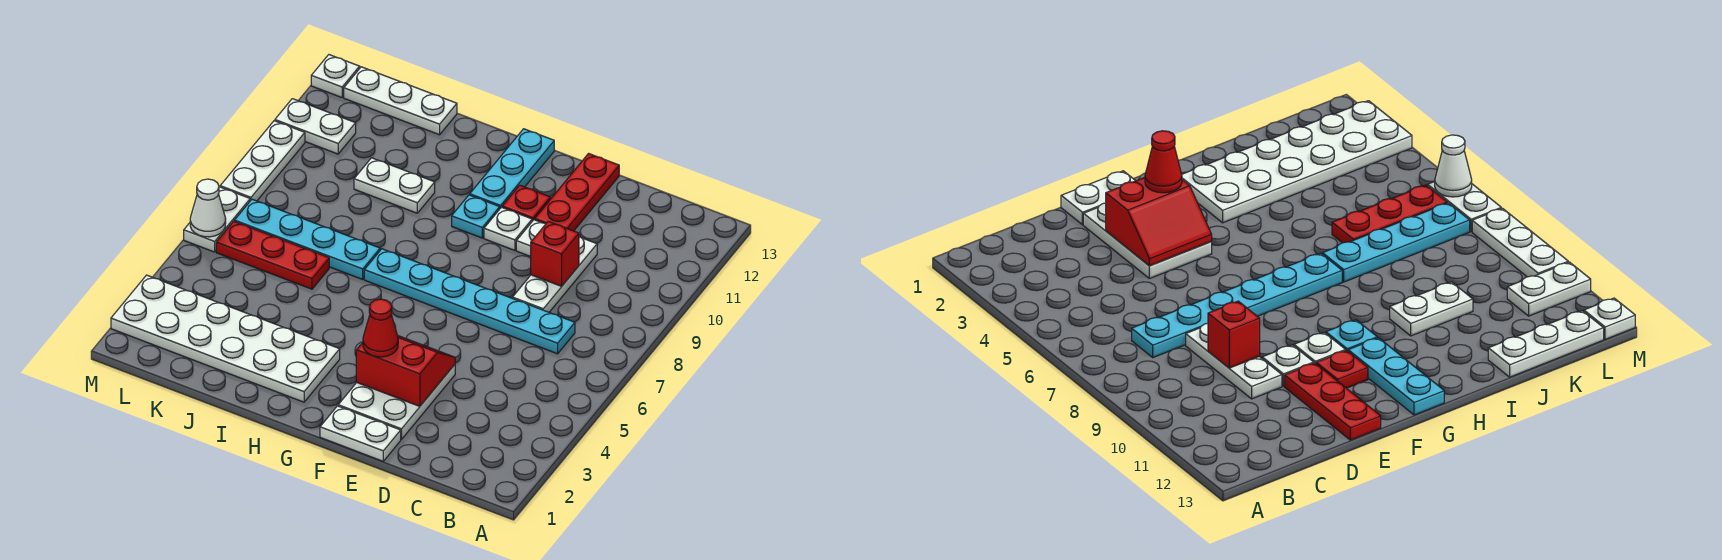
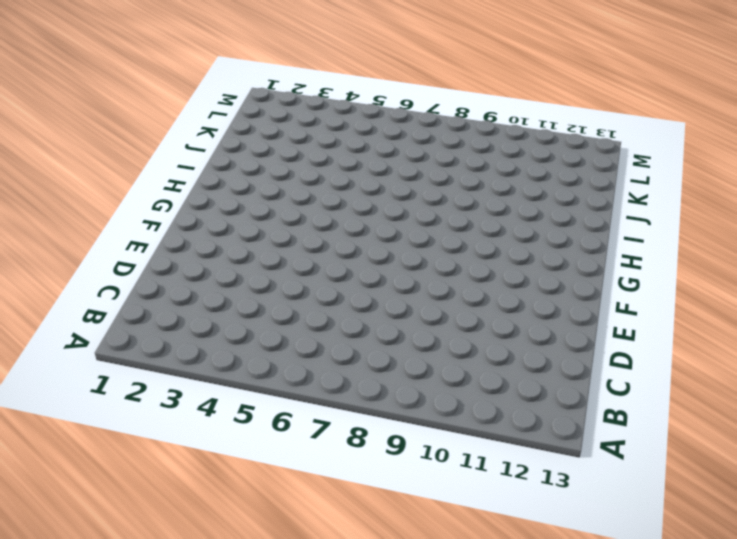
none -> cyan plate C7:H7 level 1
none -> white plate D8:D10 level 1
none -> white plate E1:F1 level 1

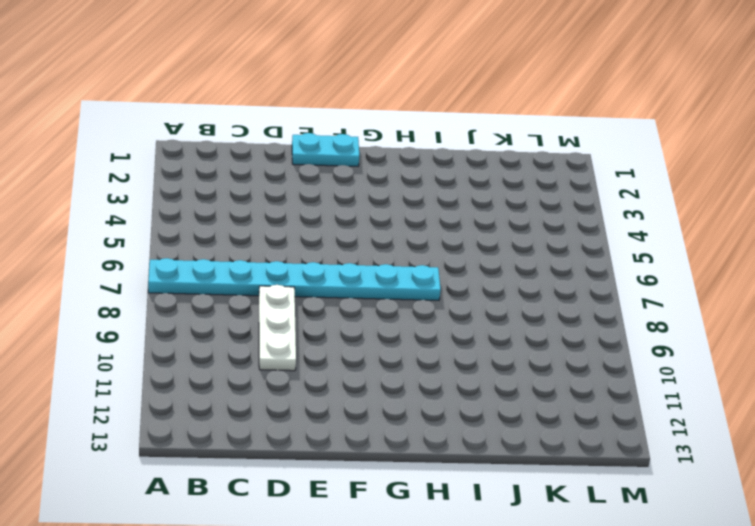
cyan plate A7:H7 level 1 -> cyan plate C7:H7 level 1
cyan plate E1:F1 level 1 -> white plate E1:F1 level 1
none -> white plate E2:F4 level 1
none -> white plate E10 level 1
none -> red plate E11:E13 level 1

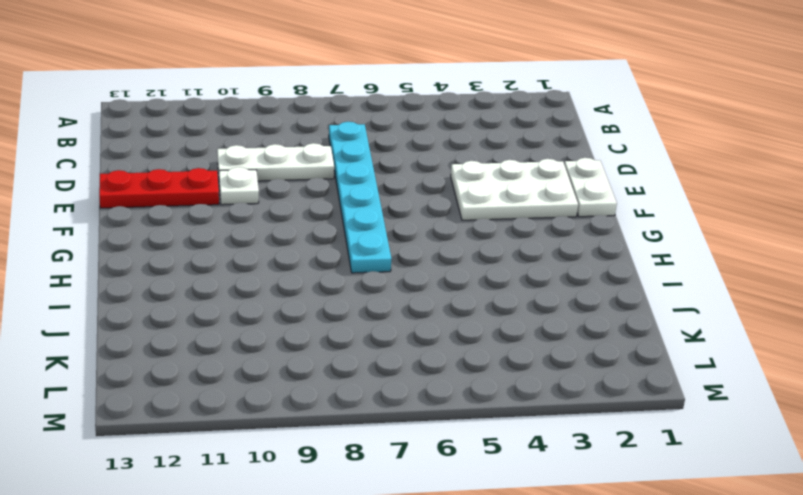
none -> white plate F10 level 1
none -> red plate F11 level 1
none -> cyan plate G10 level 1

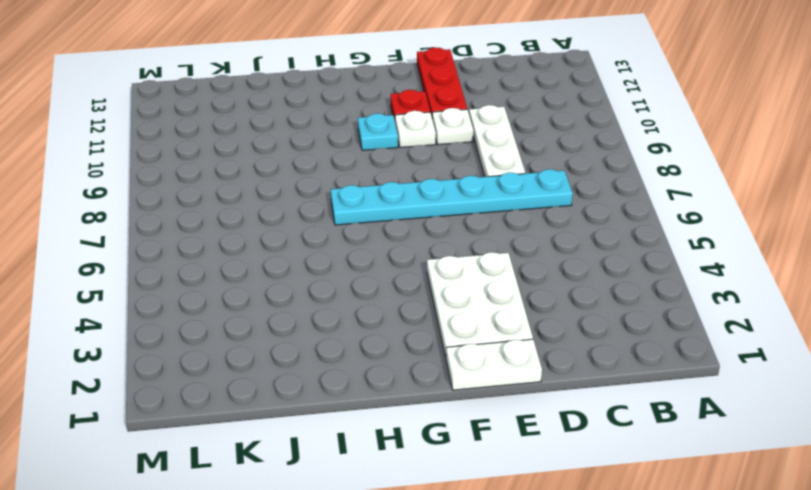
none -> cyan plate G11:G13 level 1
none -> white plate H2:M3 level 1
none -> cyan plate I7:L7 level 1

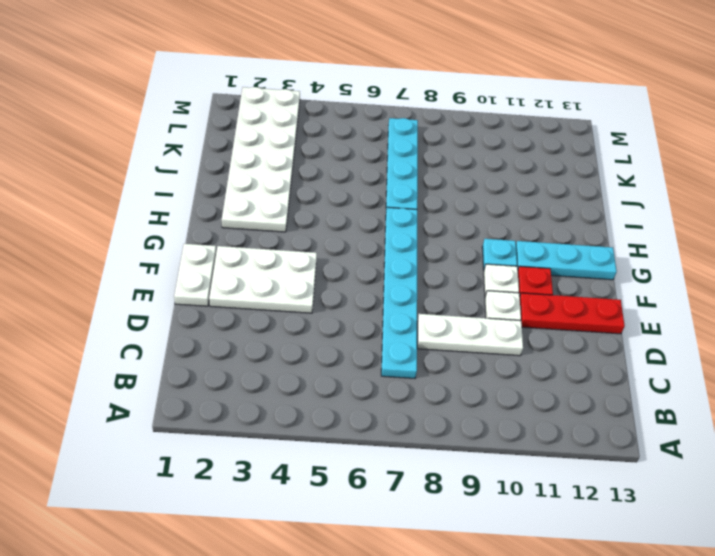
none -> white plate I10:J10 level 1
none -> red plate J6:L6 level 1
none -> white plate J13:L13 level 1

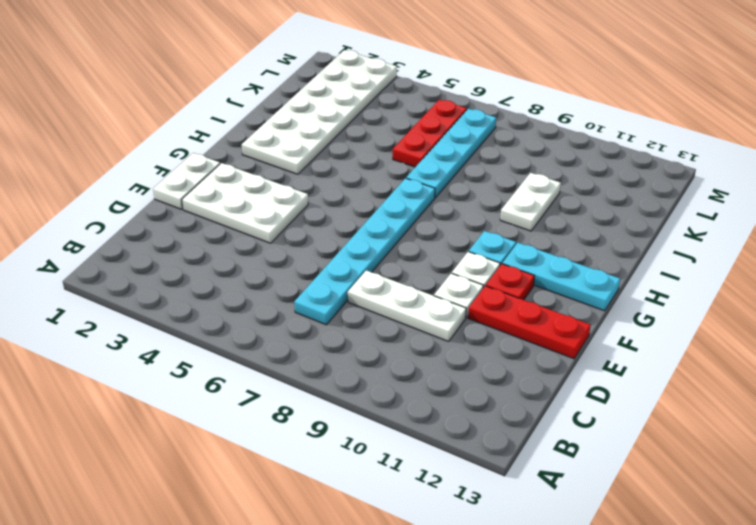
none -> white plate J13:L13 level 1
none -> white plate L11:M11 level 1
none -> white plate M6:M7 level 1

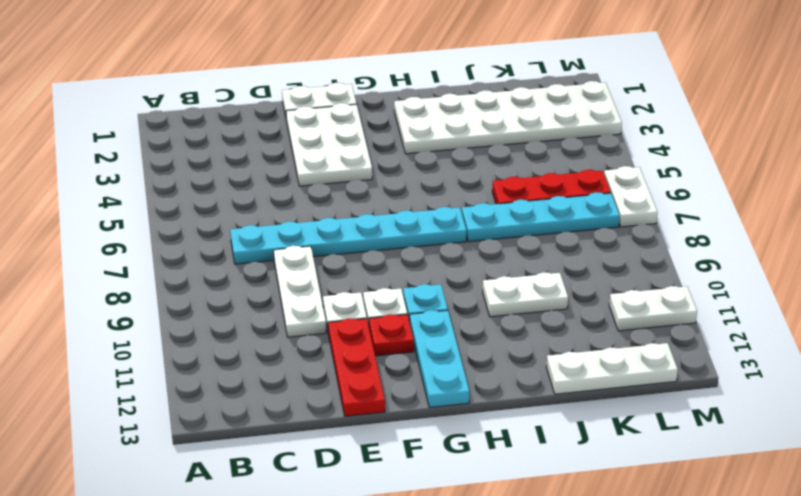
none -> white plate M8:M10 level 1
none -> white plate M13 level 1
none -> red brick D9 level 2

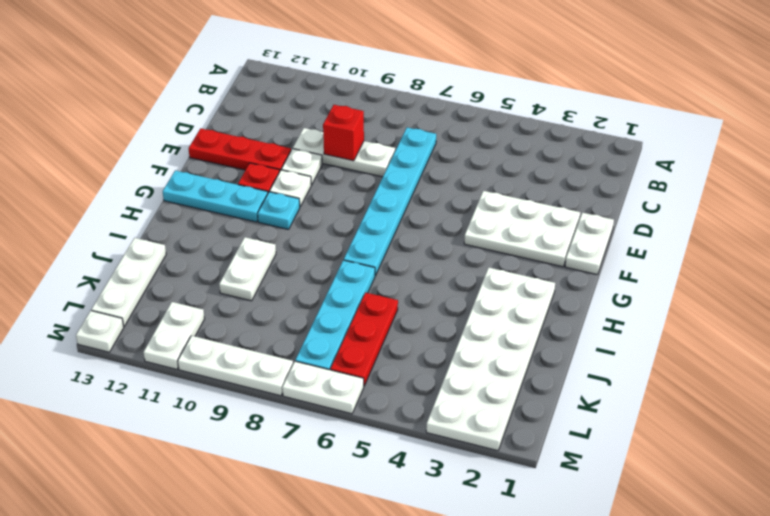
none -> red slope E3:F4 level 2 top 3
none -> white cone M6 level 2
none -> red cone F3 level 3

